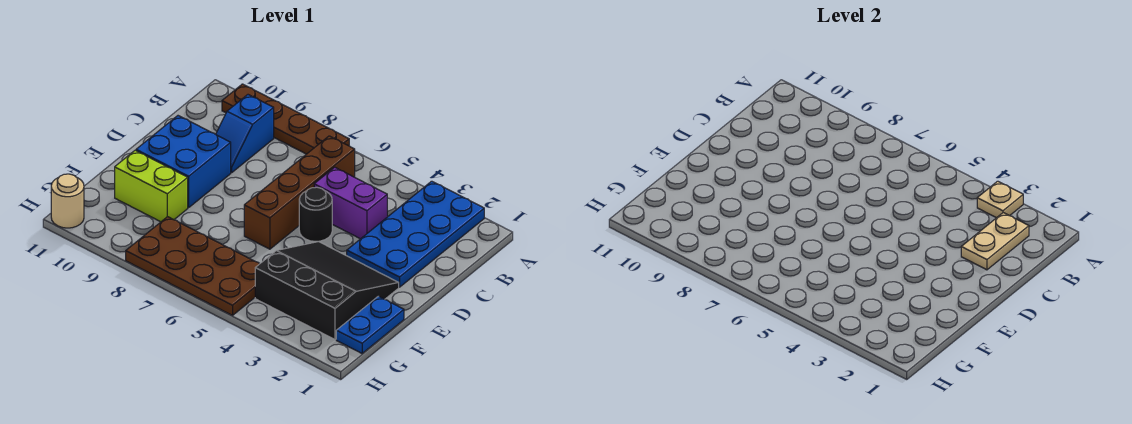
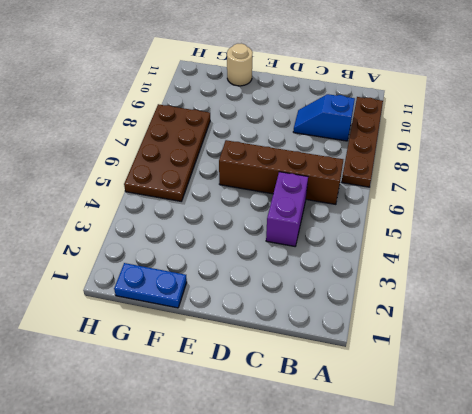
tan round brick F11 level 1 -> tan round brick H11 level 1
none -> blue plate A2:D3 level 1
none -> black round brick D5 level 1
none -> blue brick D9:E10 level 1

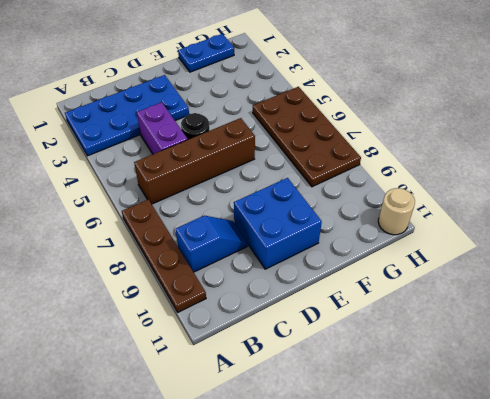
none -> black slope E2:G4 level 1 top G
none -> lime brick F9:F10 level 1
none -> tan plate A3 level 2

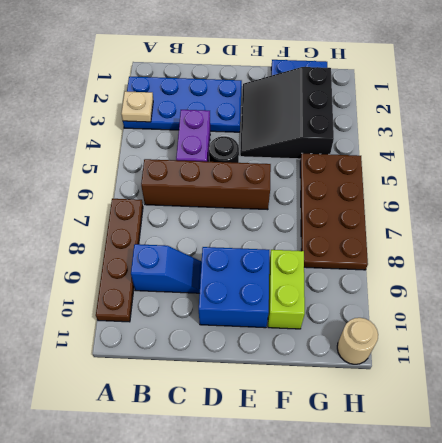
none -> tan plate B2:C2 level 2

